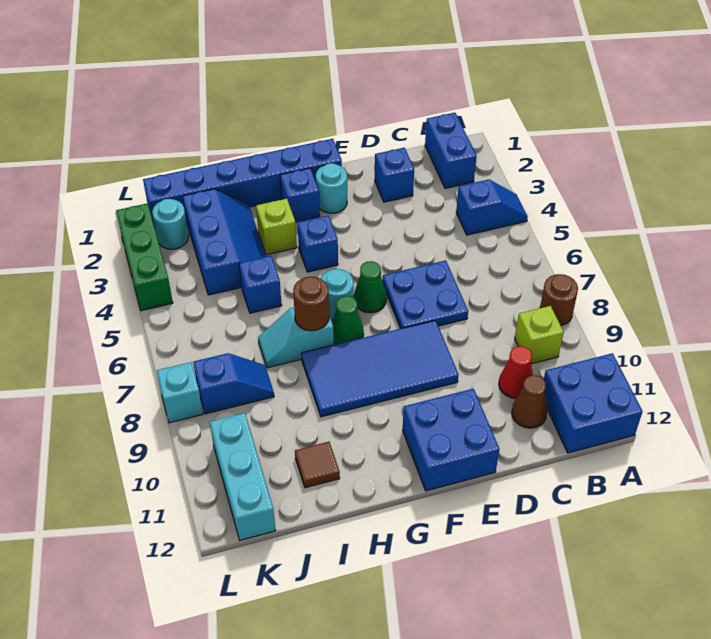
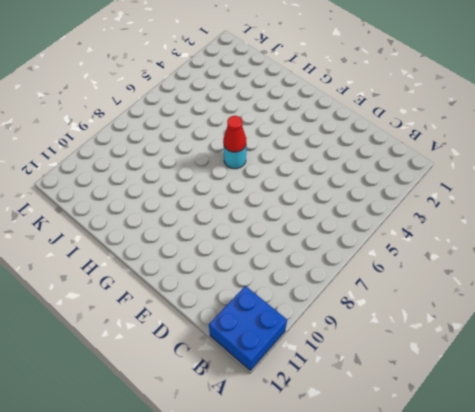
red cone G6 level 2 -> red cone C10 level 1
none -> blue slope A4:B4 level 1 top B
none -> brown round brick A8 level 1
none -> blue brick B1:B2 level 1

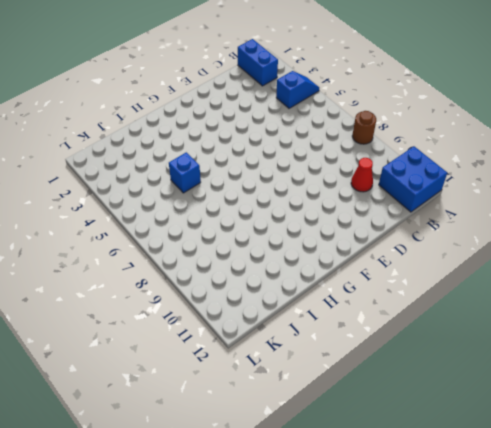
none -> lime brick B9 level 1
none -> brown cone C11 level 1
none -> blue brick D2 level 1

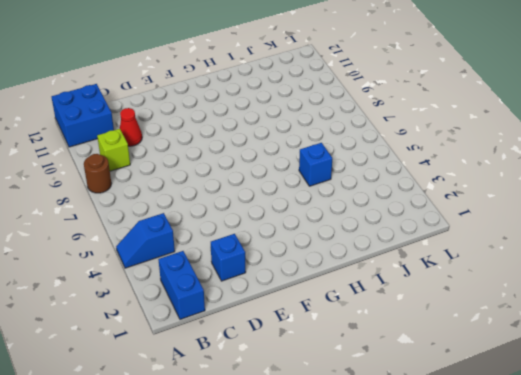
none -> brown cone C11 level 1
none -> blue plate D6:E7 level 1
none -> blue tile E8:H9 level 1

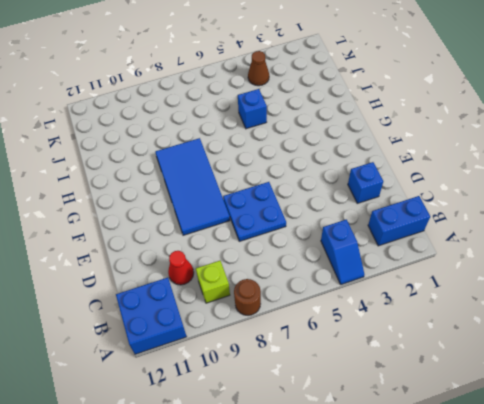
brown cone K4 level 1 -> brown cone C11 level 1
none -> blue brick E11:F12 level 1
none -> blue brick F1:K1 level 1
none -> cyan round brick F2 level 1

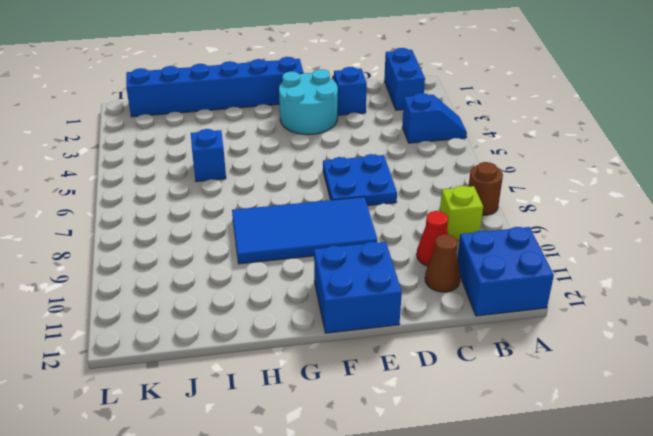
cyan round brick E2:F3 level 1 -> cyan round brick F2 level 1
none -> green cone F6 level 1
none -> blue brick G2 level 1
none -> blue brick G4 level 1

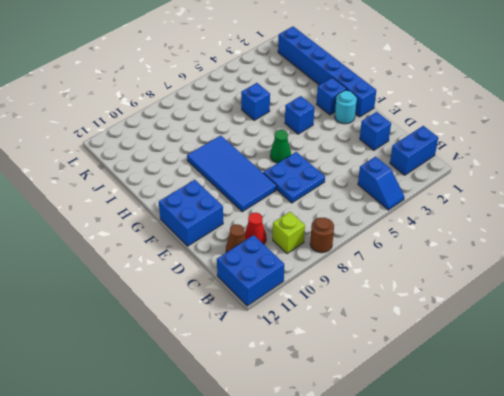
none -> cyan round brick G6 level 1
none -> green cone G7 level 1
none -> lime brick H3 level 1

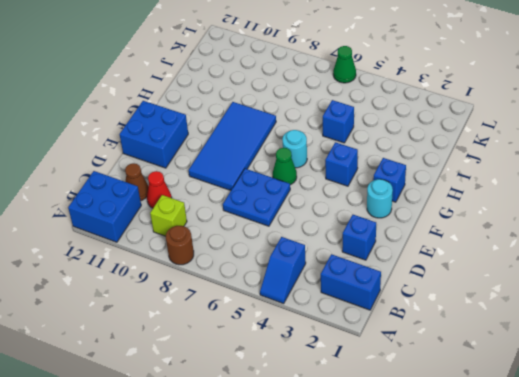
green cone L6 level 1 -> green cone G7 level 1
none -> blue brick F1:K1 level 1
none -> lime brick H3 level 1
none -> cyan slope H7:I7 level 1 top H

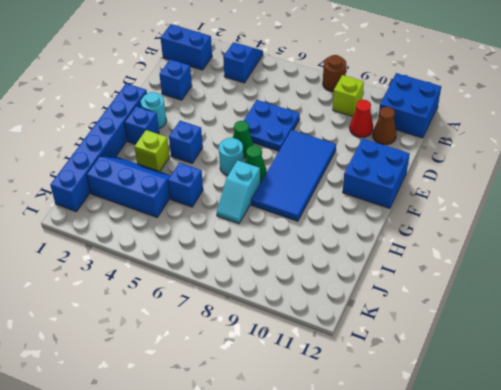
none -> brown tile I11 level 1
none -> blue slope J8:K8 level 1 top K
none -> cyan round brick K2 level 1

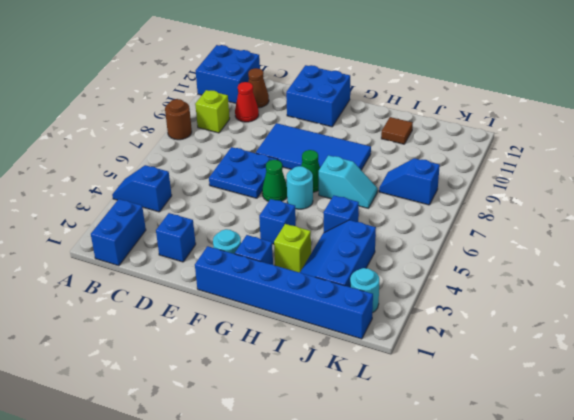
none -> cyan brick K10:K12 level 1
none -> green brick L2:L4 level 1
none -> cyan brick L8 level 1

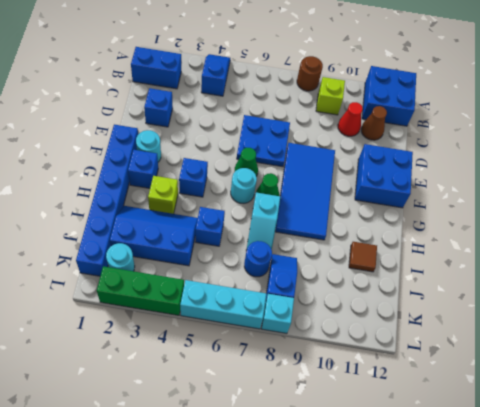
blue round brick J7 level 1 -> none
cyan brick L5:L7 level 1 -> cyan brick K10:K12 level 1
none -> brown round brick H7 level 2

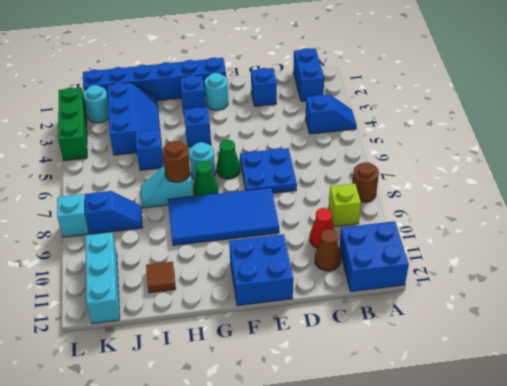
none -> lime brick H3 level 1

